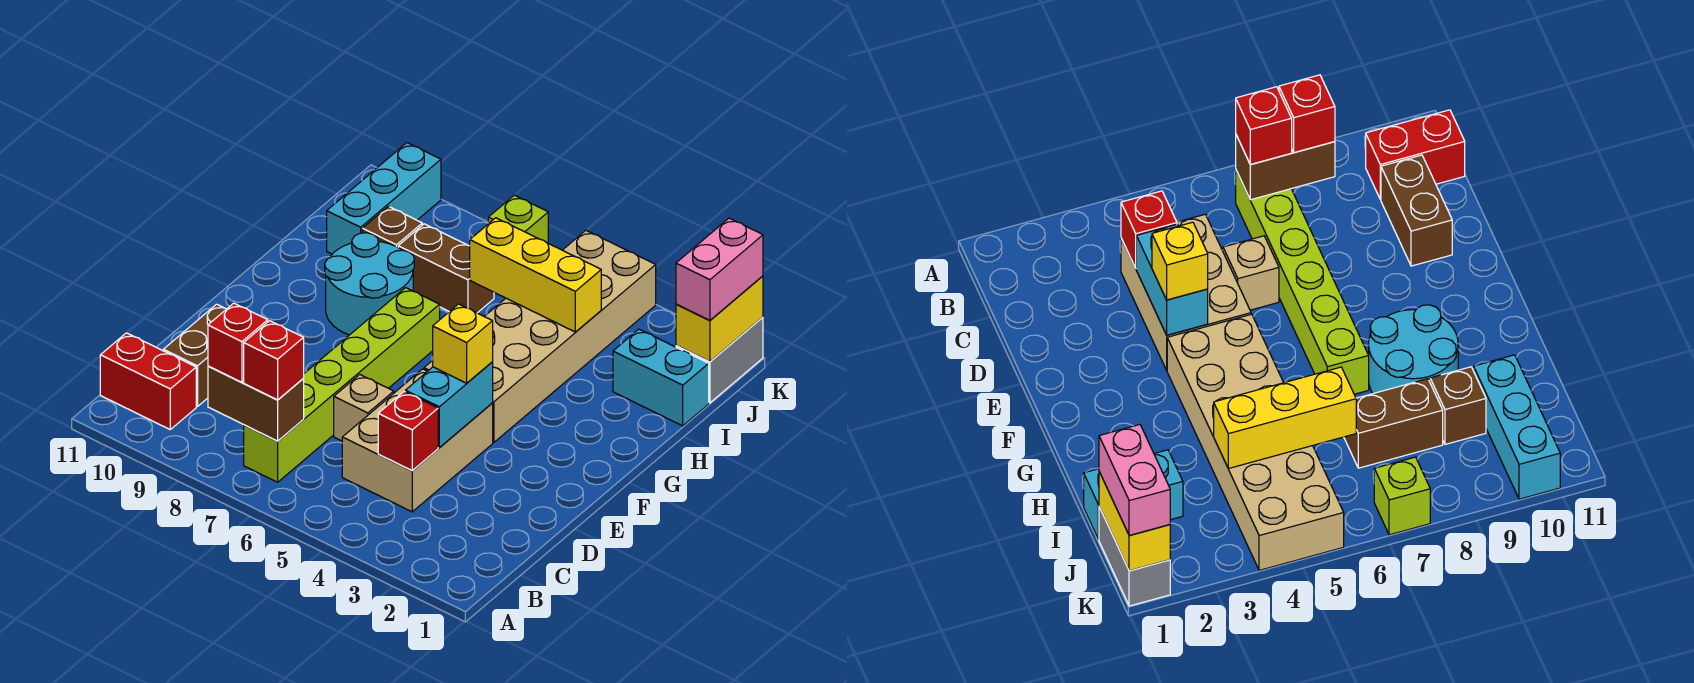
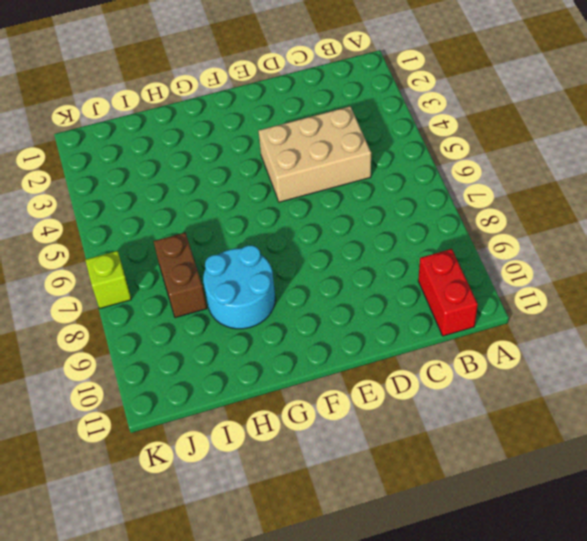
none -> lime brick B7:G7 level 1
none -> brown brick C10:D10 level 1
none -> tan brick D6 level 1

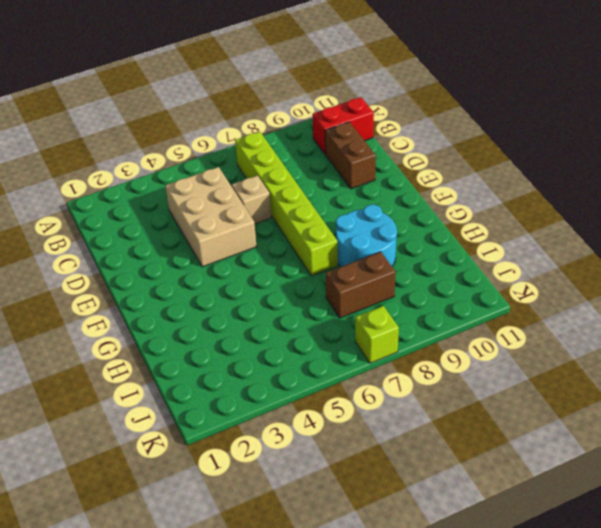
none -> tan brick F4:K5 level 1
none -> cyan brick I1:I2 level 1
none -> brown brick I9 level 1

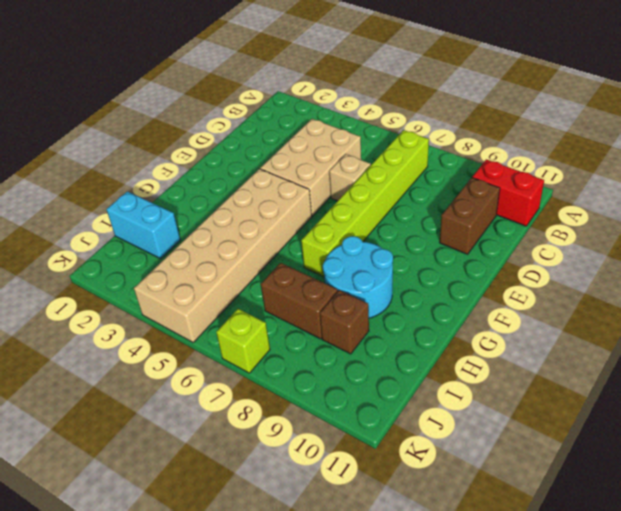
none -> cyan brick I10:K10 level 1
none -> grey brick J1:K1 level 1
none -> brown brick B7:B8 level 2

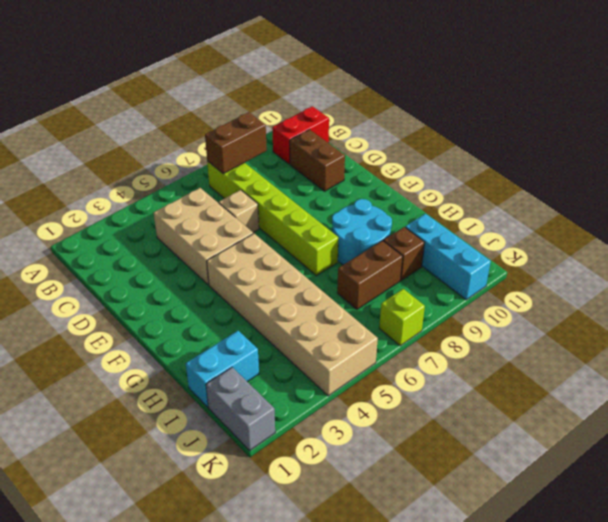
none -> red brick C4 level 2
none -> cyan brick D4:E4 level 2
none -> yellow brick I4:I6 level 2

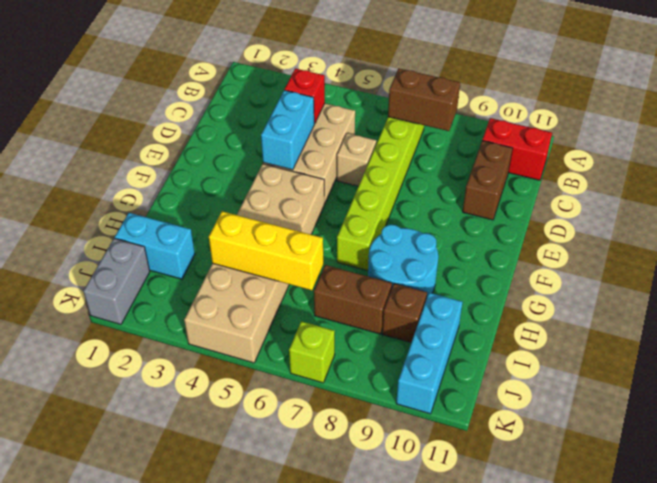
none -> yellow brick J1:K1 level 2
none -> red brick B7 level 3
none -> red brick B8 level 3

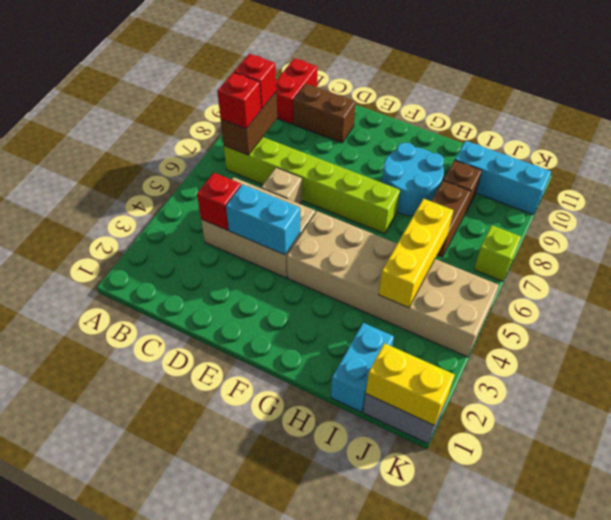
none -> yellow brick E4 level 3
none -> pink brick J1:K1 level 3

